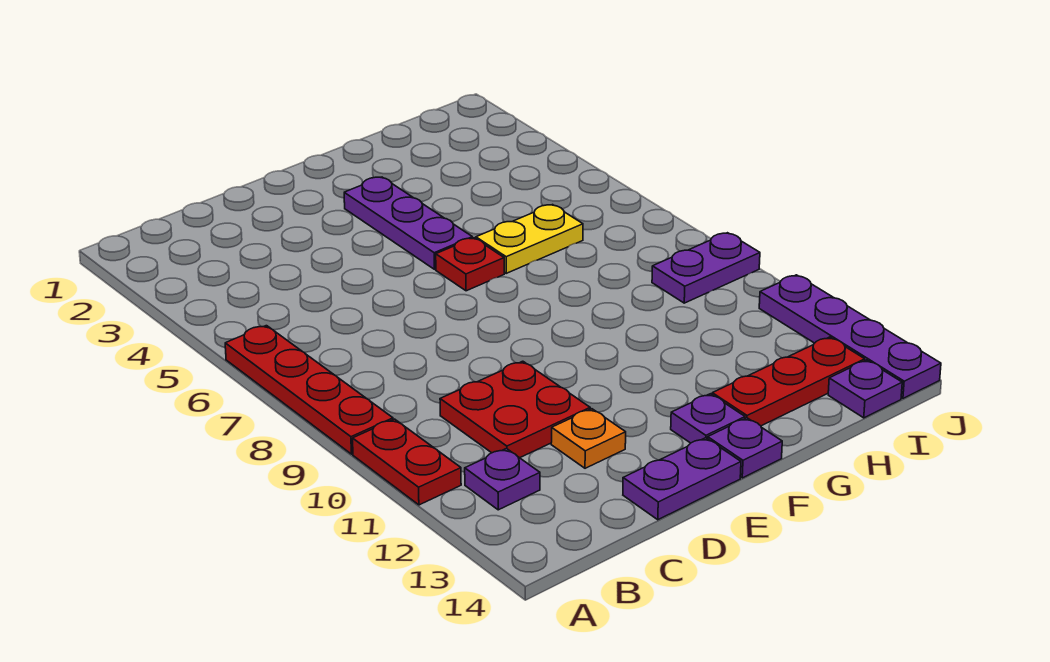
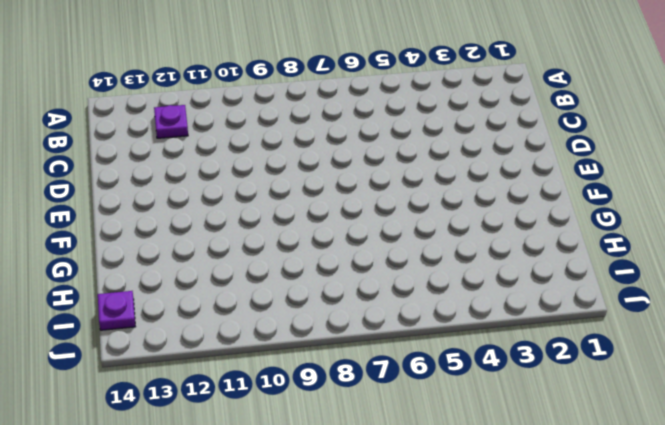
none -> red plate A6:A9 level 1
none -> red plate A10:A11 level 1
none -> red plate C10:D11 level 1

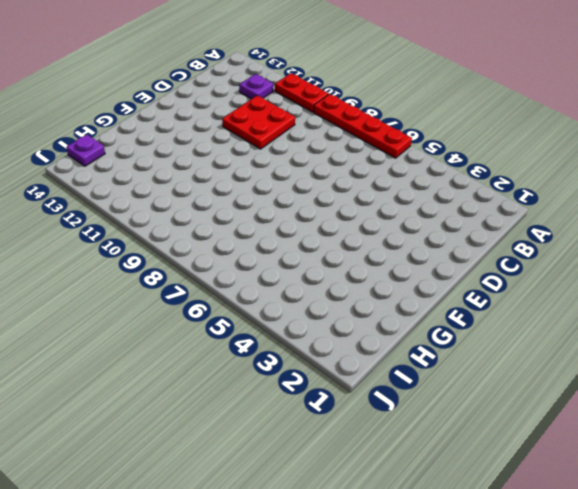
none -> orange plate D12 level 1
none -> purple plate D14:E14 level 1
none -> purple plate F3:F5 level 1

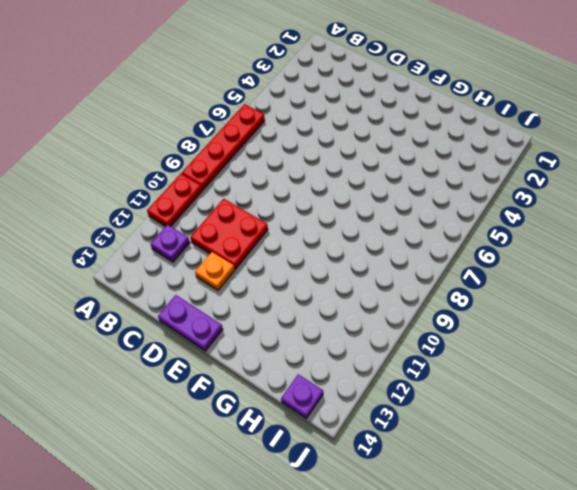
none -> purple plate F3:F5 level 1
none -> red plate F6 level 1
none -> purple plate F13 level 1

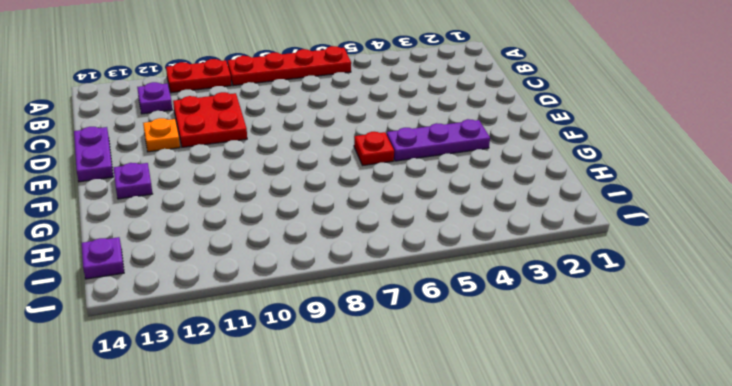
none -> purple plate F14 level 1
none -> yellow plate G6:H6 level 1
none -> red plate G13:I13 level 1

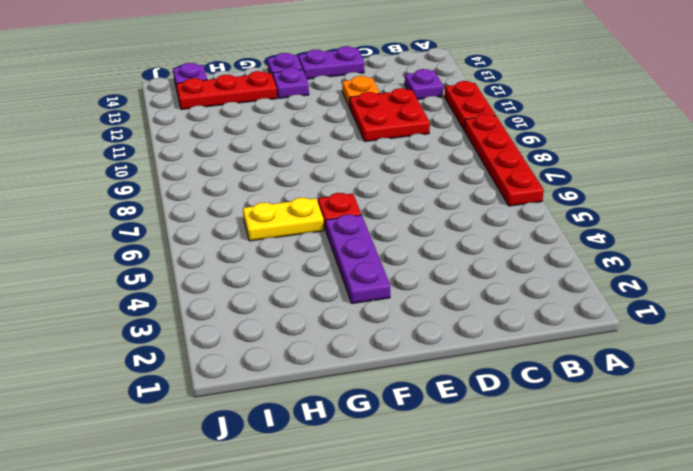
none -> purple plate I9:J9 level 1
none -> purple plate J11:J14 level 1

